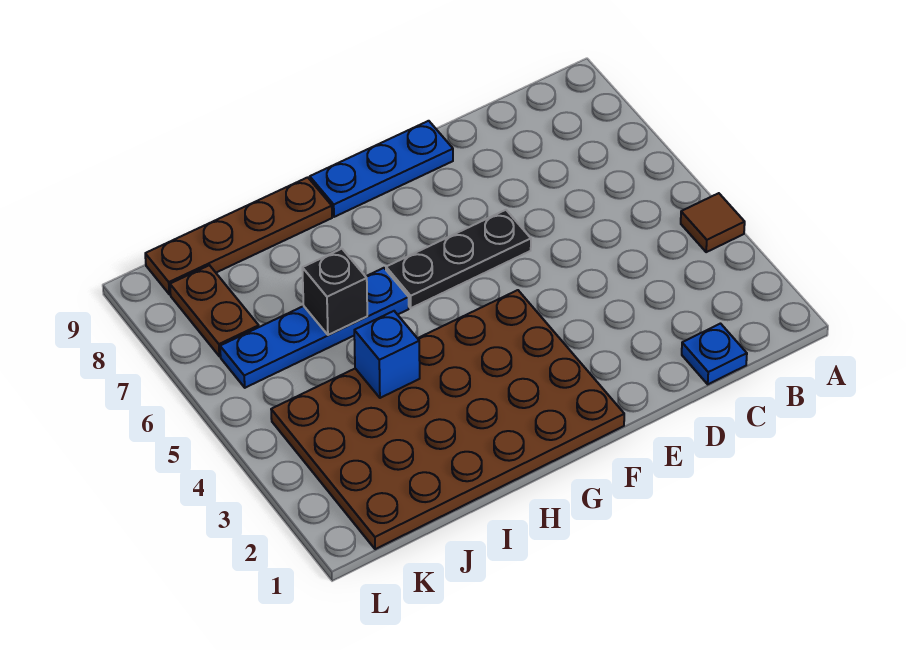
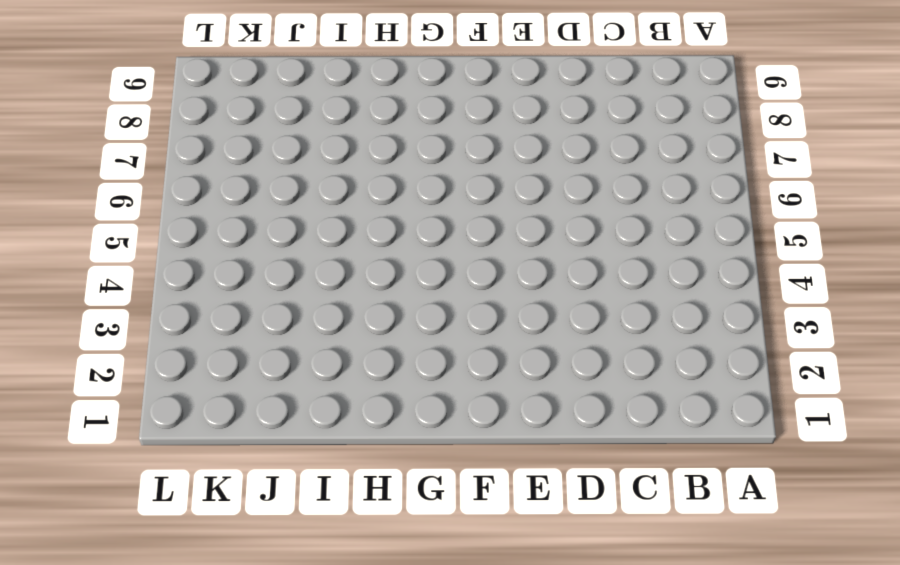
none -> brown tile A4 level 1
none -> blue plate C1 level 1

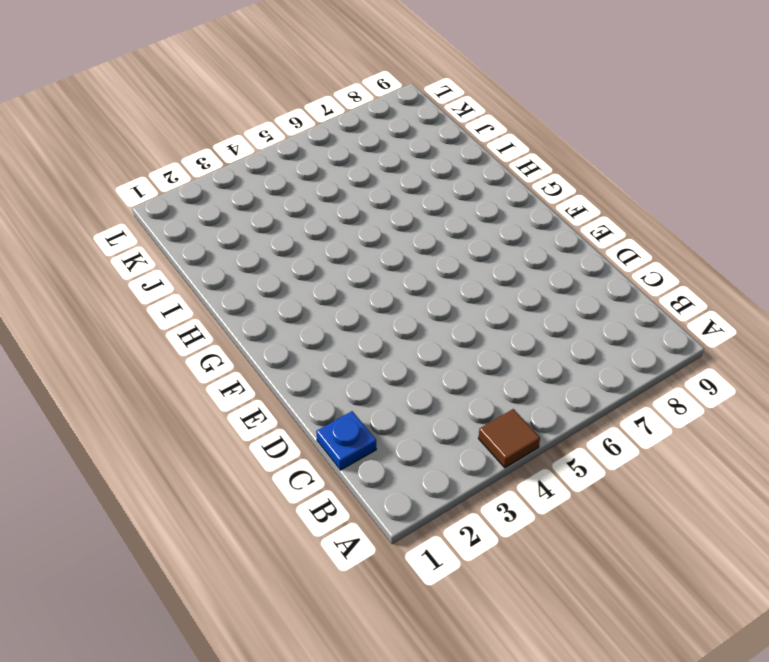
none -> black plate E6:G6 level 1
none -> blue plate E9:G9 level 1

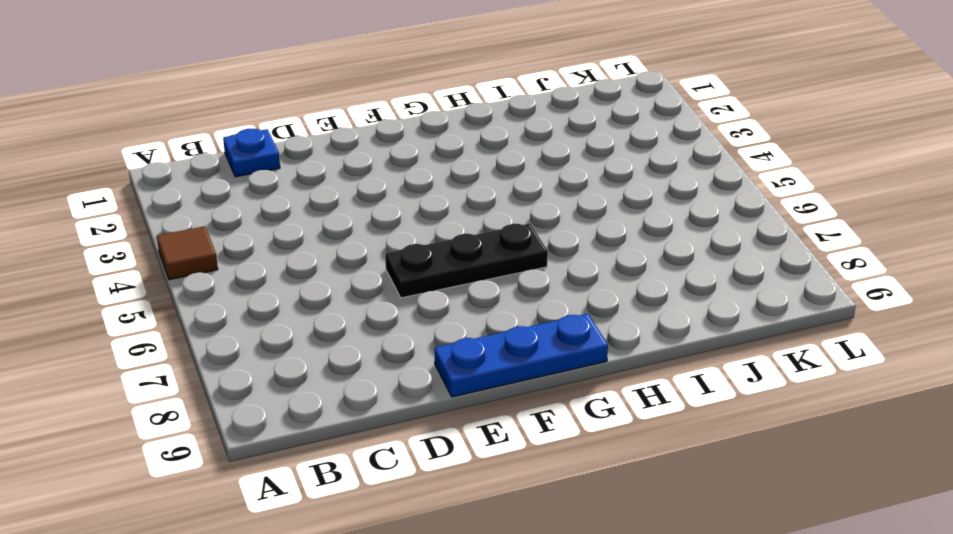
none -> brown plate F1:K4 level 1
none -> blue plate H6:K6 level 1

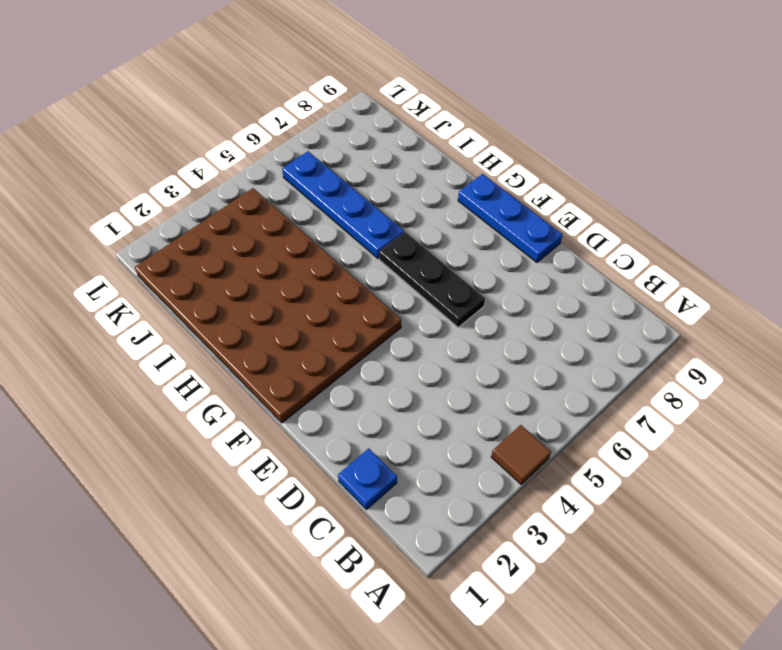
none -> brown plate H9:K9 level 1
none -> brown plate K7:K8 level 1

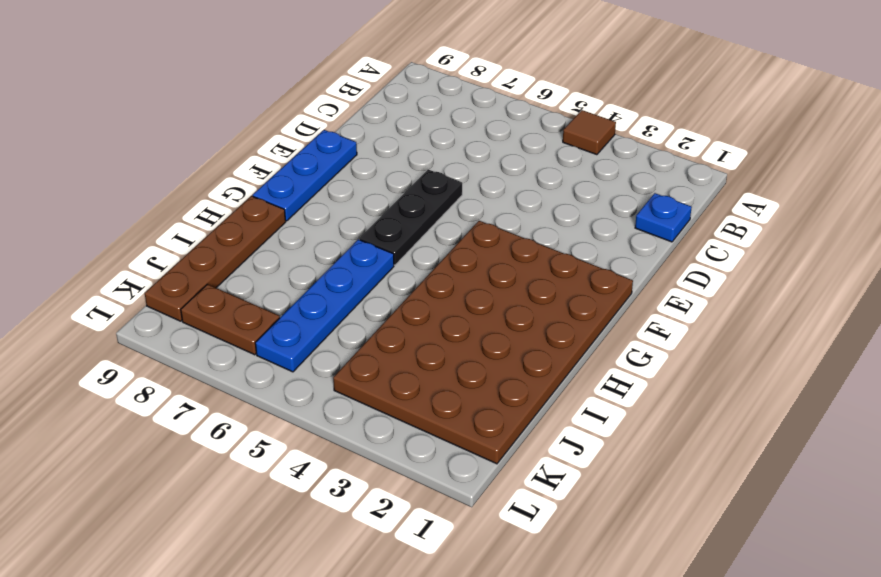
none -> blue brick I4 level 2
none -> black brick I6 level 2

